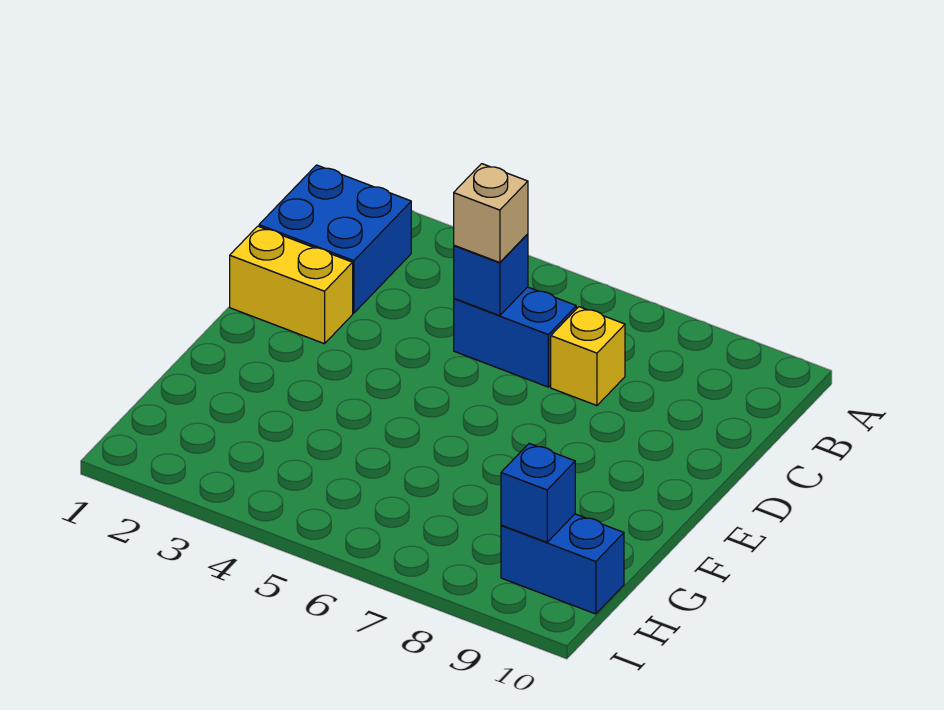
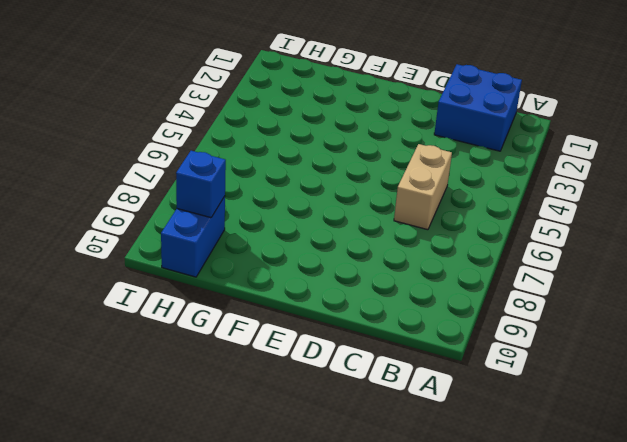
tan brick C5:C6 level 1 -> blue brick C5:C6 level 1
none -> yellow brick C7 level 1
none -> yellow brick D1:D2 level 1

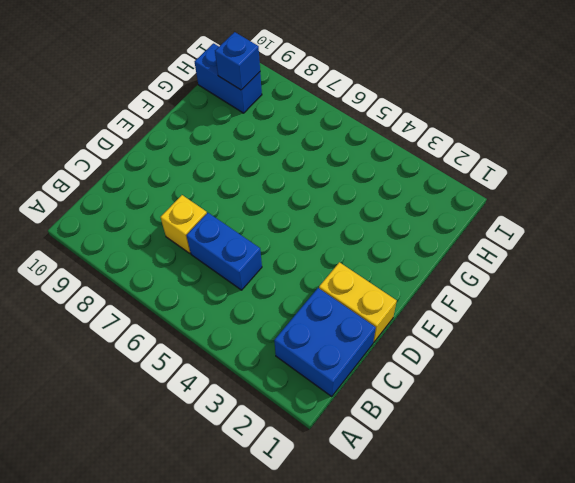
none -> blue brick C5 level 2
none -> tan brick C5 level 3

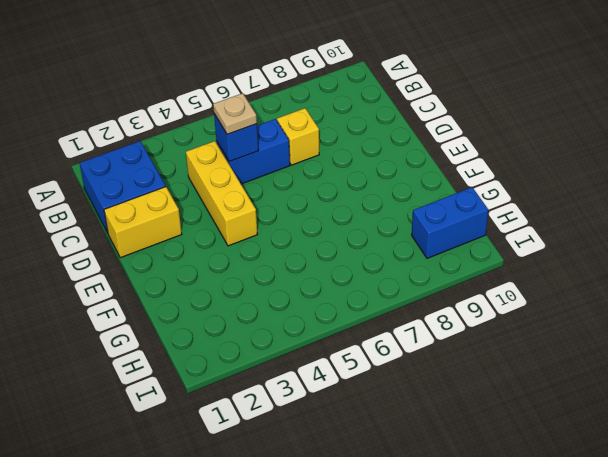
yellow brick C4:E4 level 1 -> none
tan plate C5 level 3 -> tan brick C5 level 3
none -> blue brick H9 level 2

